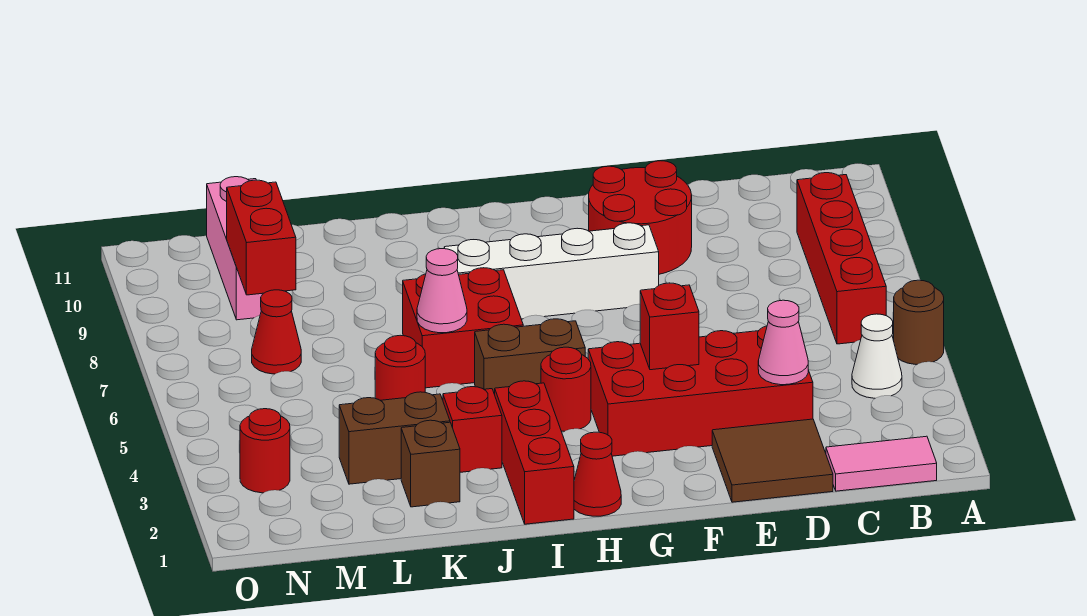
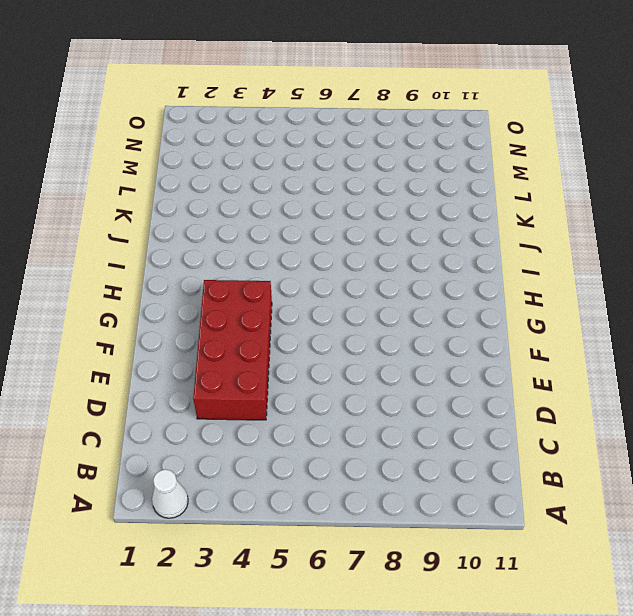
white cone A2 level 1 -> white cone B4 level 1
none -> brown round brick A5 level 1
none -> pink tile B1:C1 level 1
none -> red brick B6:B9 level 1

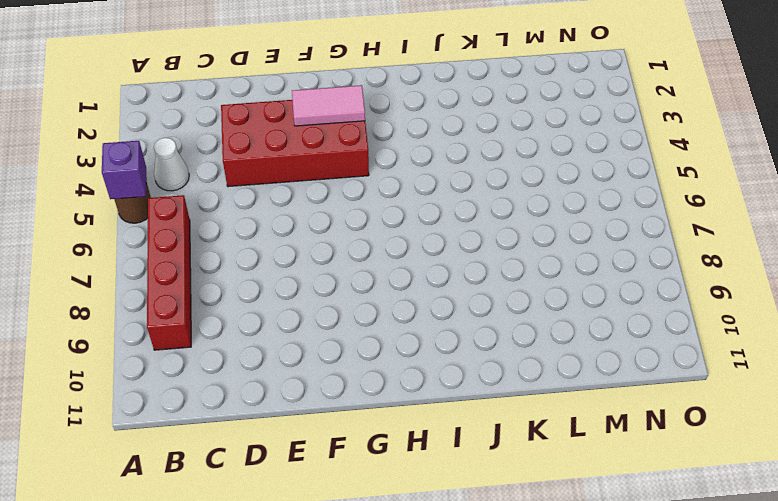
purple brick A5 level 2 -> none
pink tile F3:G3 level 2 -> pink tile B1:C1 level 1
none -> brown tile D1:E2 level 1
none -> red round brick E9:F10 level 1
none -> white brick F8:I8 level 1

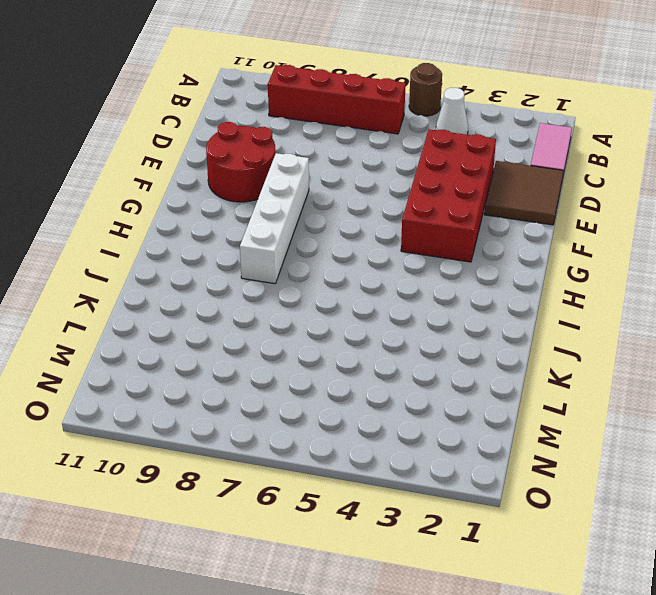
none -> red cone H1 level 1
none -> red round brick H4 level 1
none -> brown brick H5:I5 level 1

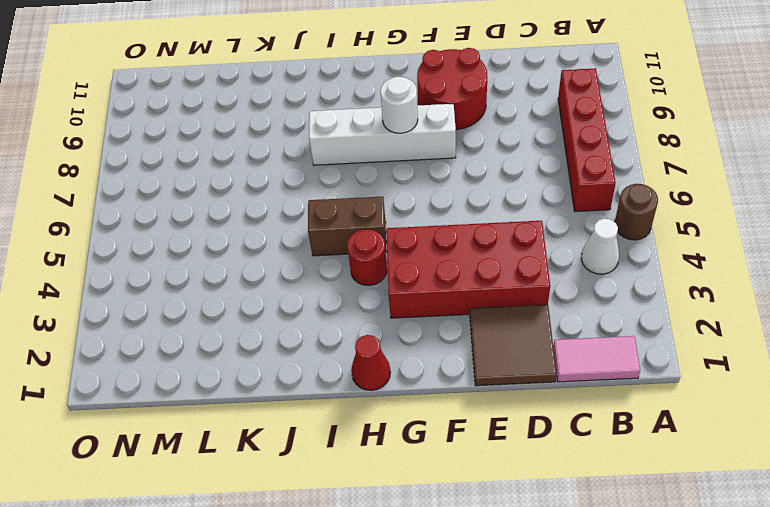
white round brick G8 level 2 -> none
none -> red brick I1:I3 level 1
none -> red brick I6:J7 level 1
none -> red brick J3 level 1

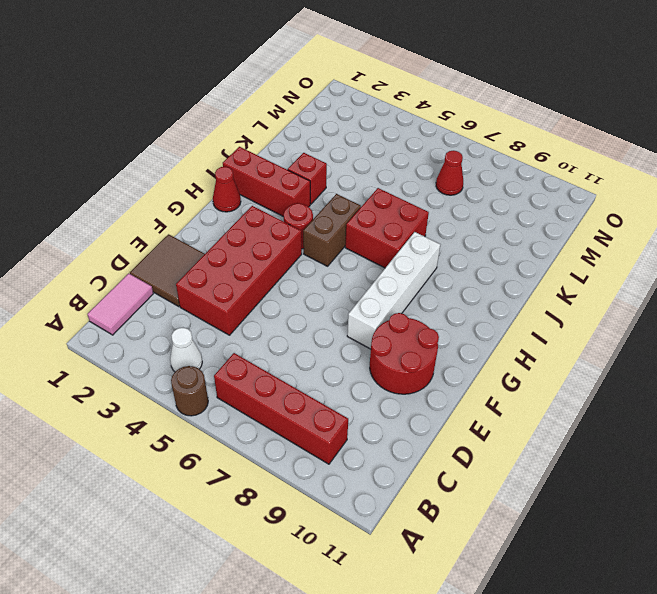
none -> brown brick K2 level 1
none -> brown brick K3:L3 level 1
none -> red round brick K5 level 1

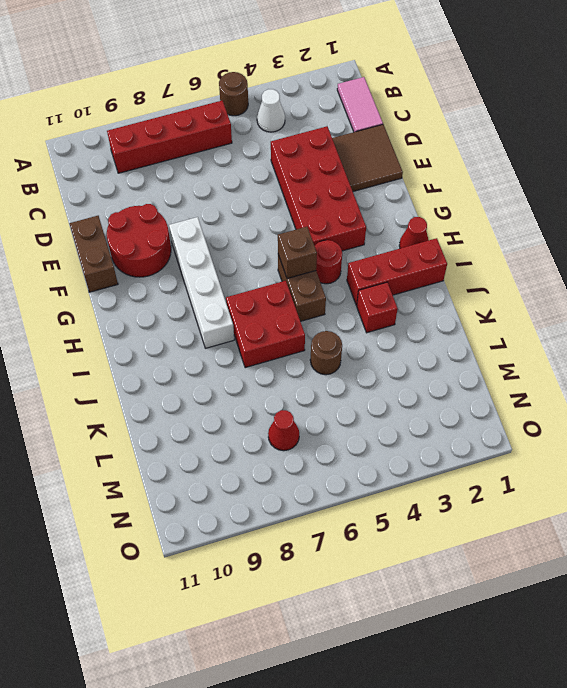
brown brick E11:F11 level 1 -> brown brick K3:L3 level 1
brown brick H5 level 2 -> brown brick K2 level 1
brown round brick K5 level 1 -> red round brick K5 level 1
none -> pink brick M9:M11 level 1
none -> red round brick N3 level 1
none -> pink cone D3 level 2

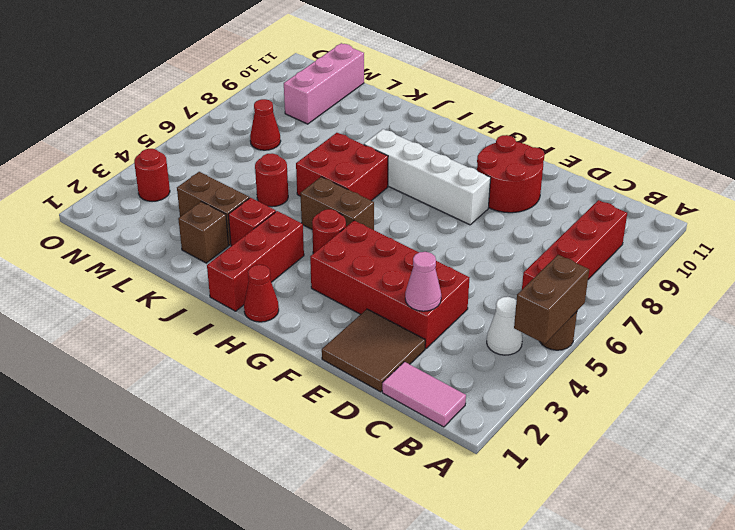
brown brick A4:A5 level 2 -> none
none -> red brick F4 level 2
none -> pink cone J6 level 2
none -> red brick M8:M9 level 2

